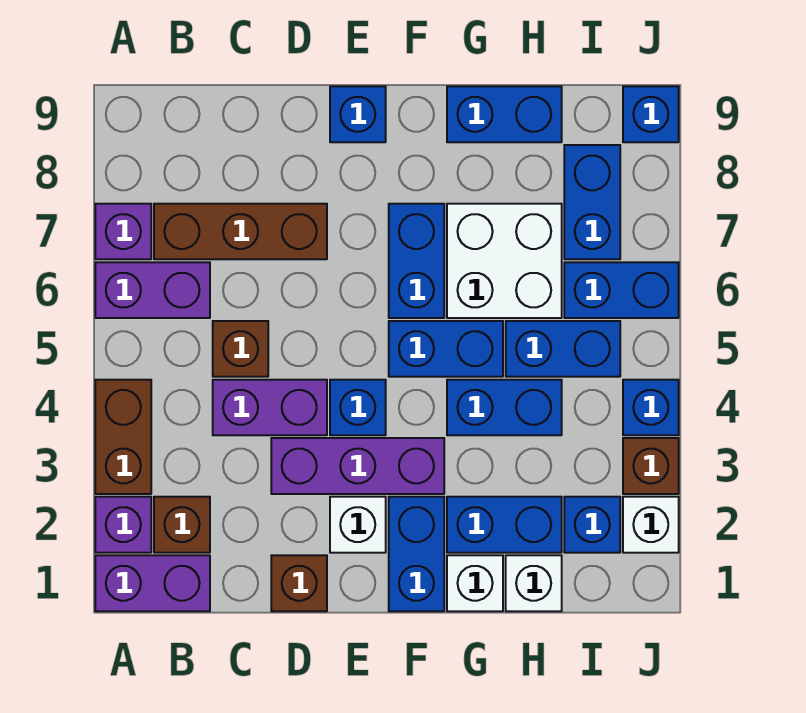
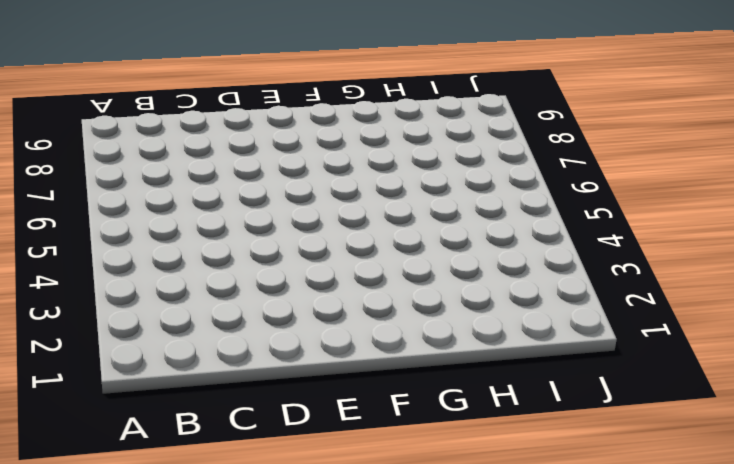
none -> purple brick A1:B1 level 1
none -> purple brick A2 level 1
none -> brown brick A3:A4 level 1
none -> purple brick A6:B6 level 1

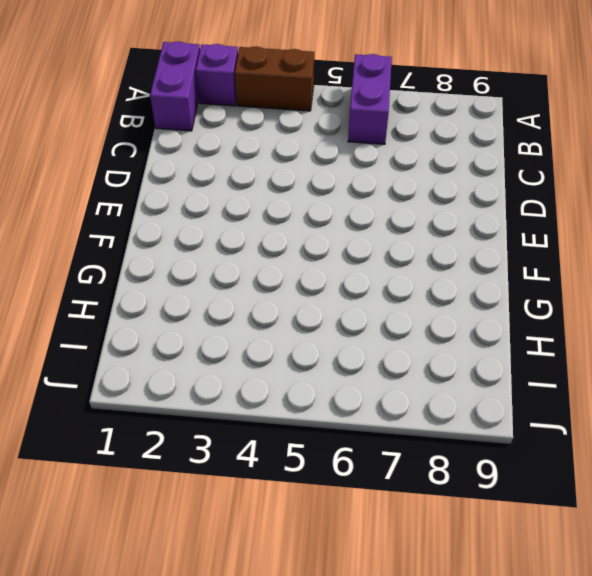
none -> purple brick A7 level 1
none -> brown brick B2 level 1
none -> brown brick B7:D7 level 1
none -> purple brick C4:D4 level 1

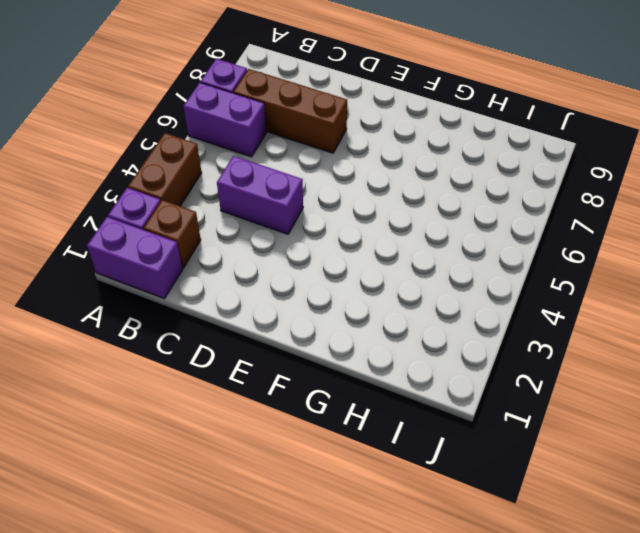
none -> brown brick C5 level 1
none -> brown brick D1 level 1
none -> purple brick D3:F3 level 1
none -> white brick E2 level 1

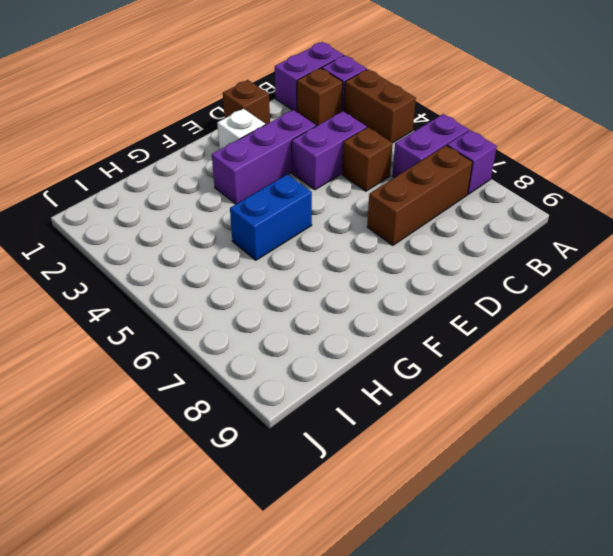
none -> blue brick E4 level 1
none -> blue brick E9 level 1
none -> blue brick F1:F2 level 1
none -> blue brick F6:F7 level 1

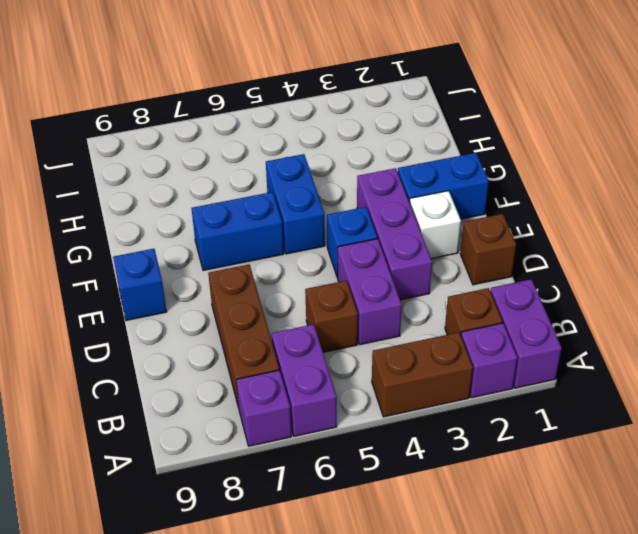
none -> white brick G1 level 1
none -> blue brick G2:H2 level 1
none -> blue brick G4:H4 level 1
none -> white brick G6:H7 level 1

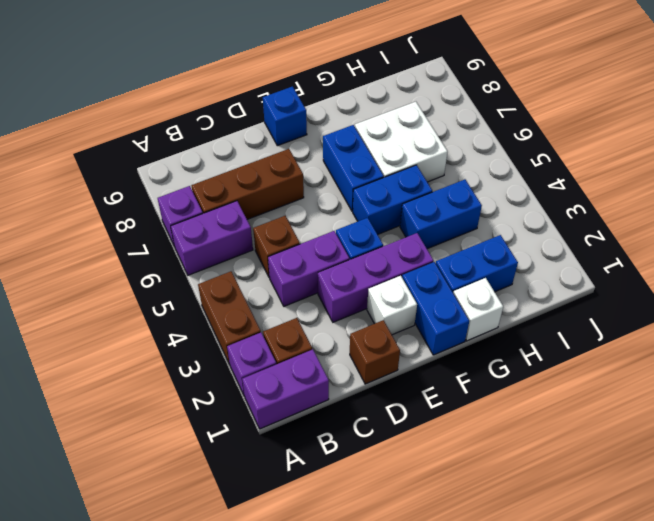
none -> blue brick G9:H9 level 1
none -> white brick H1 level 1
none -> blue brick H5:I5 level 1
none -> blue brick I2 level 1

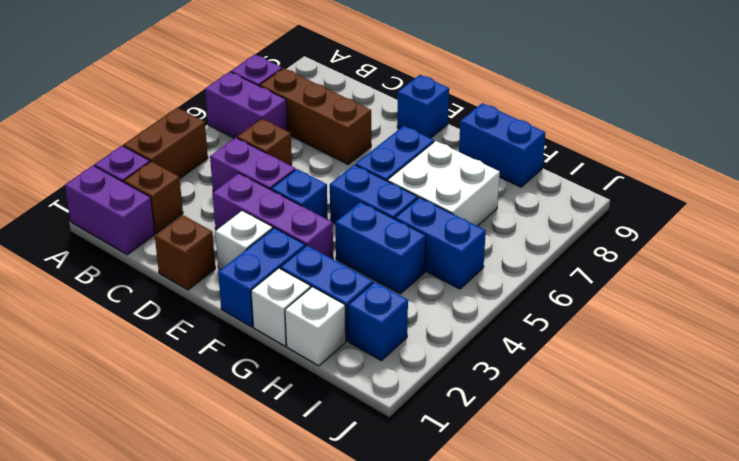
none -> blue brick I6:J6 level 1
none -> blue brick I7:I8 level 1
none -> white brick J2 level 1
none -> brown brick J3 level 1

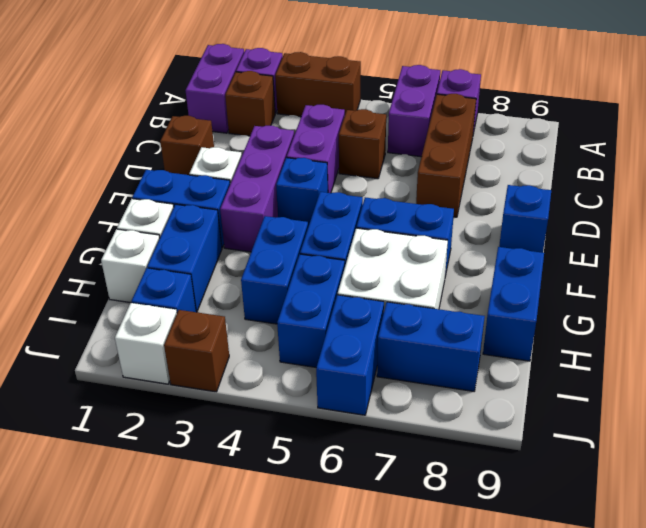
none -> blue brick J4 level 1
none -> blue brick J9 level 1

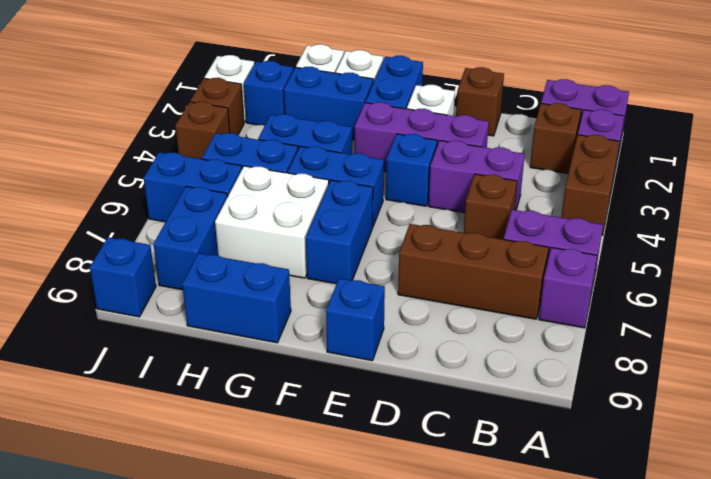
brown brick J4 level 1 -> blue brick J4 level 1

